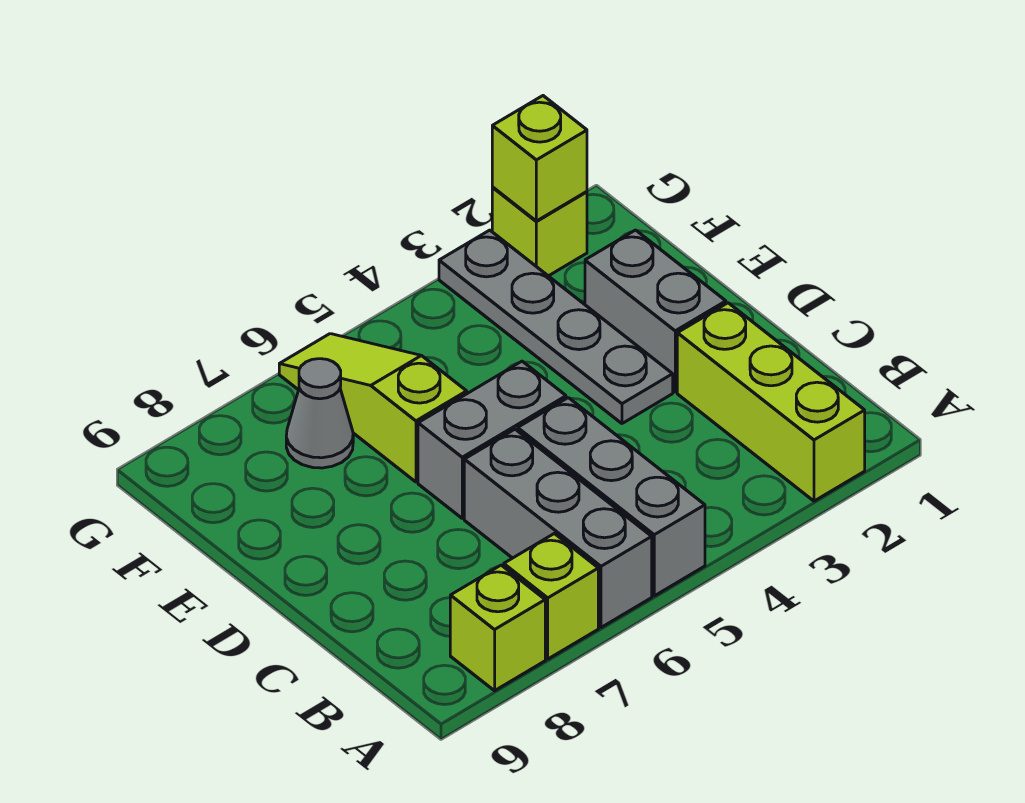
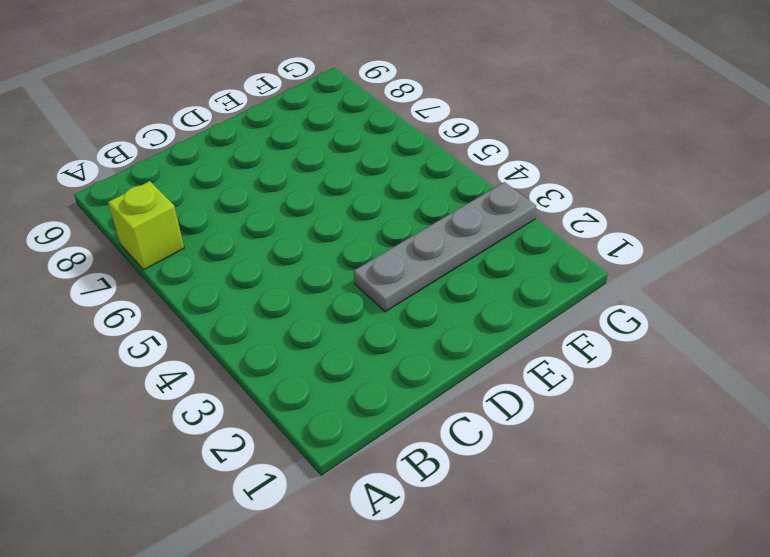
none -> lime brick A2:C2 level 1
none -> grey brick A5:C5 level 1
none -> grey brick A6:C6 level 1

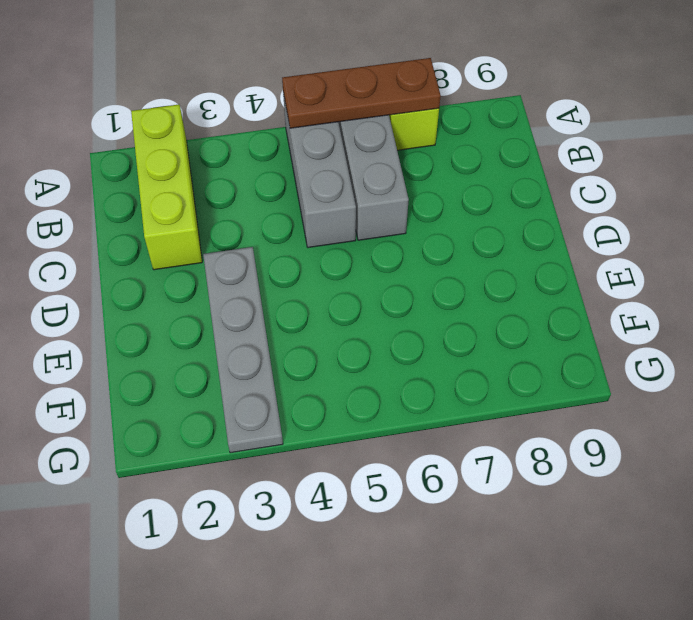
brown plate A5:A7 level 2 -> none
none -> lime brick A8 level 1
none -> grey brick D2:E2 level 1
none -> grey brick D5:D6 level 1

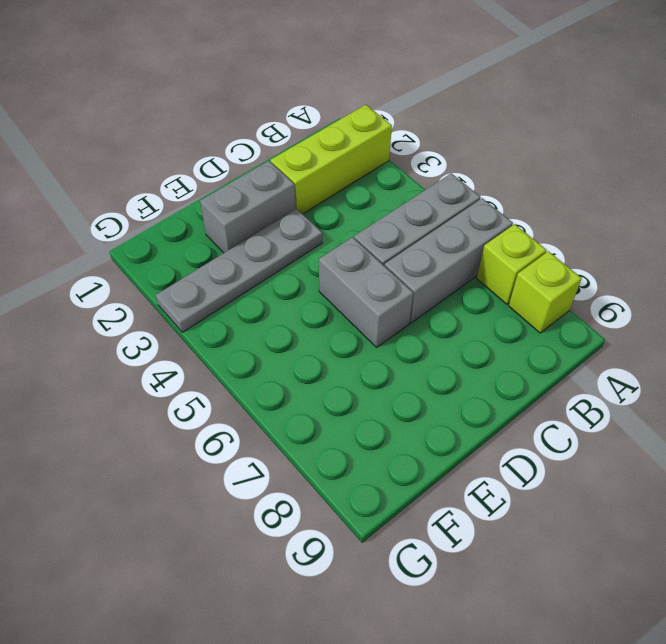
none -> lime slope E6:G6 level 1 top E
none -> grey cone F7 level 1
none -> lime brick G2 level 1

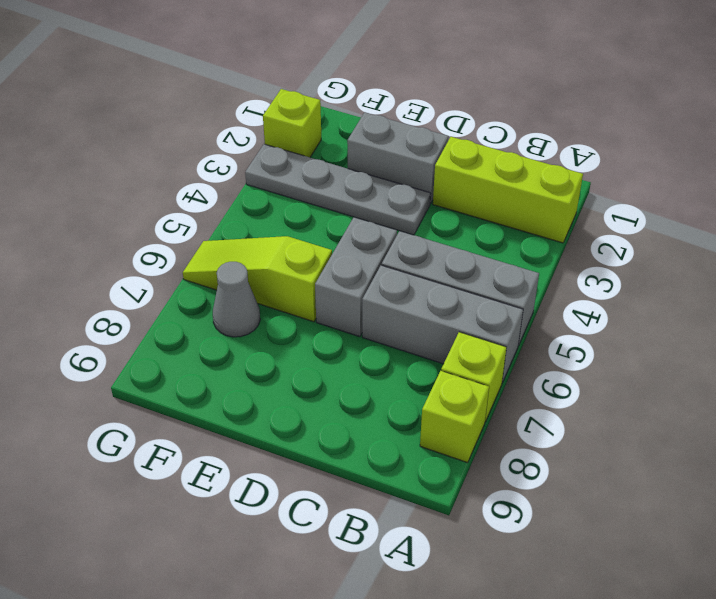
none -> lime brick G2 level 2

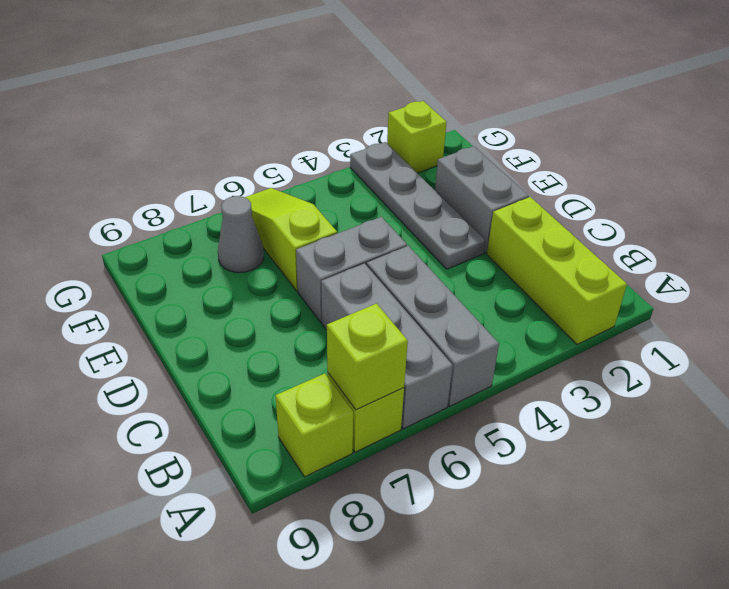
lime brick A7 level 2 -> lime brick G2 level 2

